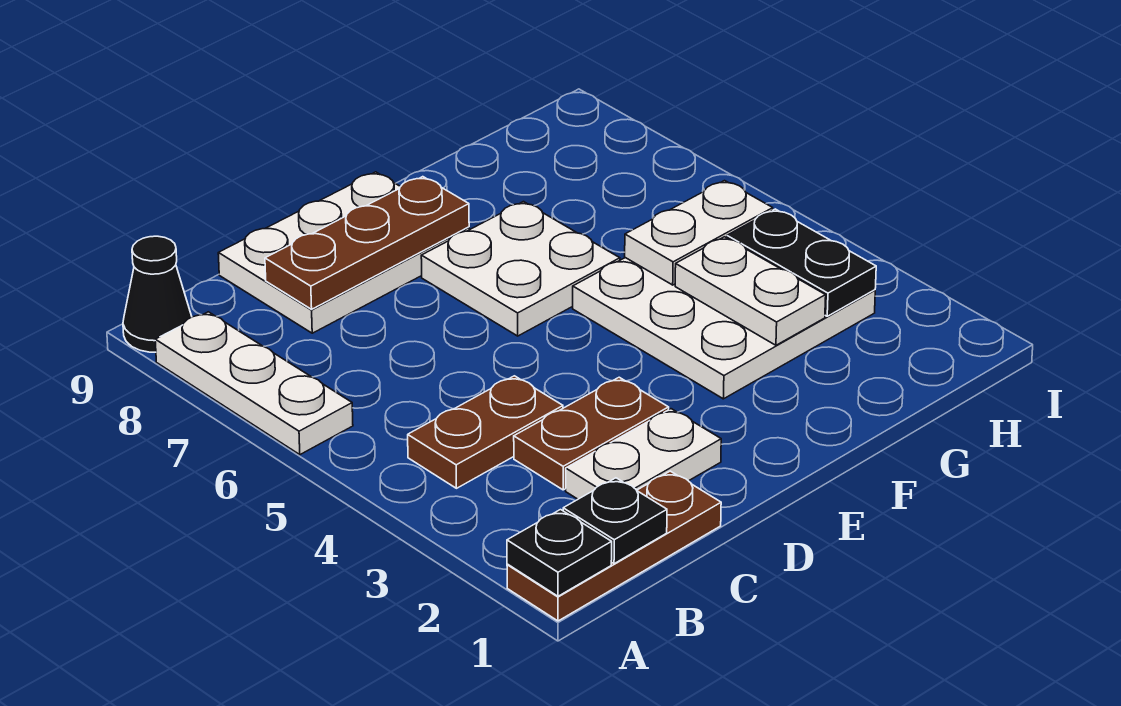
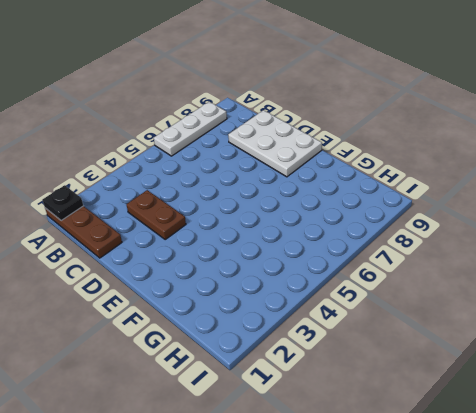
none -> black cone A9 level 1
none -> brown plate B4:C4 level 1
none -> white plate C2:D2 level 1

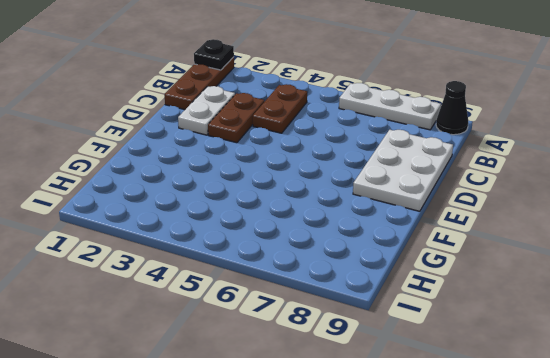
none -> white plate E6:F7 level 1
none -> white plate F3:H5 level 1
none -> black plate B1 level 2

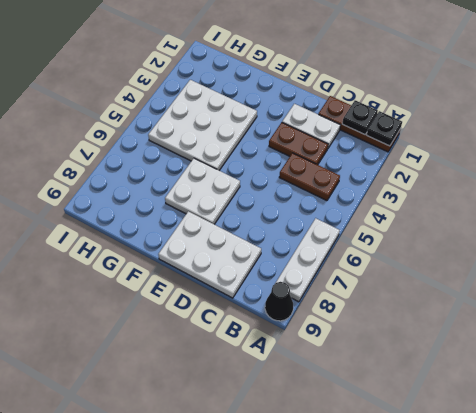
none -> brown plate C8:E8 level 2
none -> white plate G3:G4 level 2
none -> white plate G5:H5 level 2

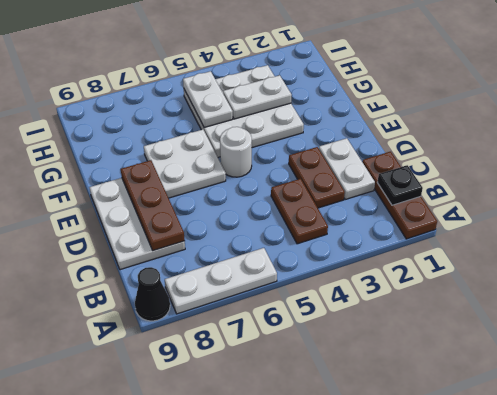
white round brick E5 level 1 -> none
none -> black plate A1 level 2
none -> black plate H3:H4 level 2

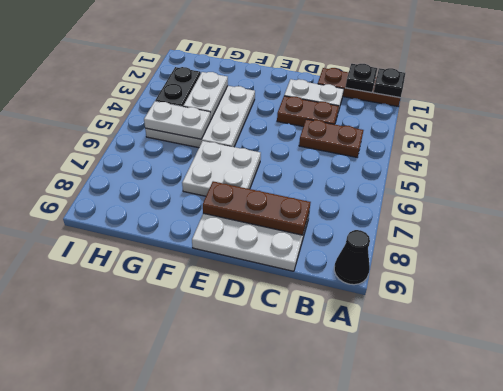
none -> white plate A6:A8 level 1

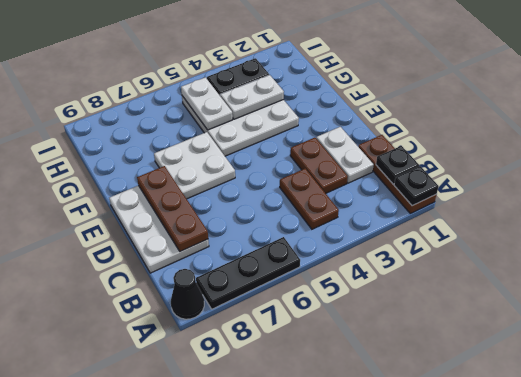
black plate A6:A8 level 1 -> white plate A6:A8 level 1

